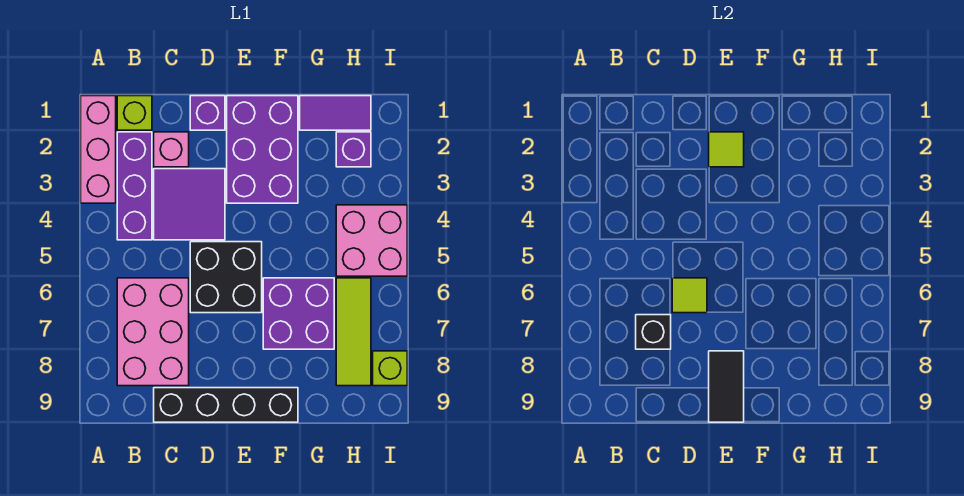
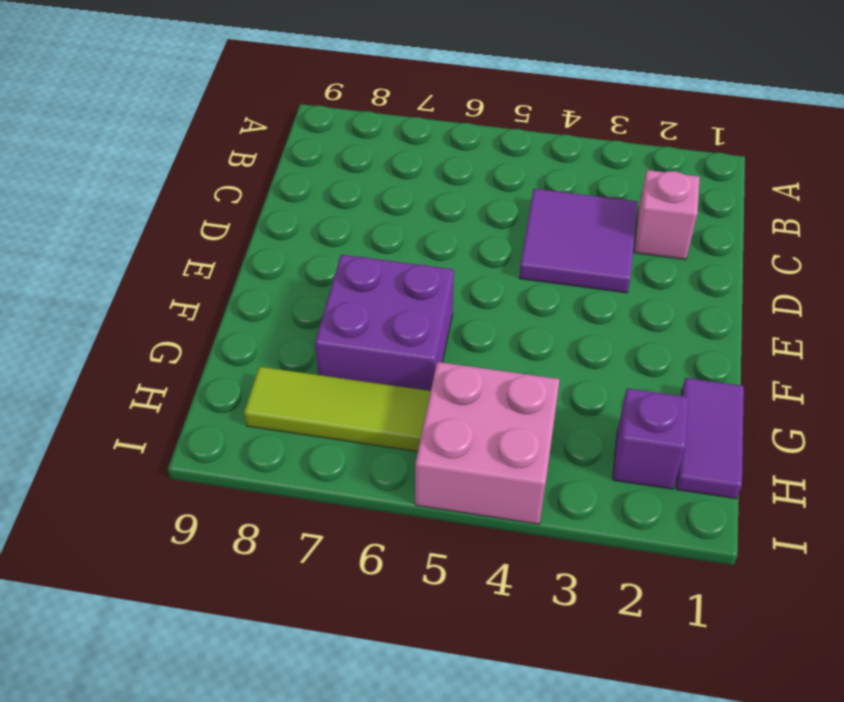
none -> pink brick A1:A3 level 1
none -> lime brick B1 level 1
none -> purple brick B2:B4 level 1

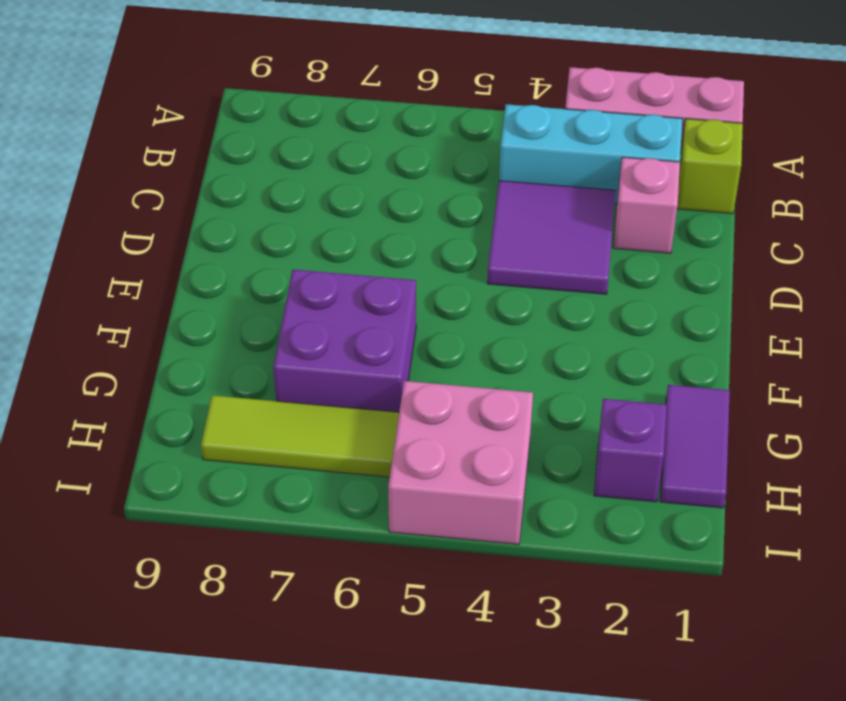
cyan brick B2:B4 level 1 -> purple brick B2:B4 level 1
none -> pink brick B6:C8 level 1
none -> black brick C9:F9 level 1
none -> purple brick D1 level 1

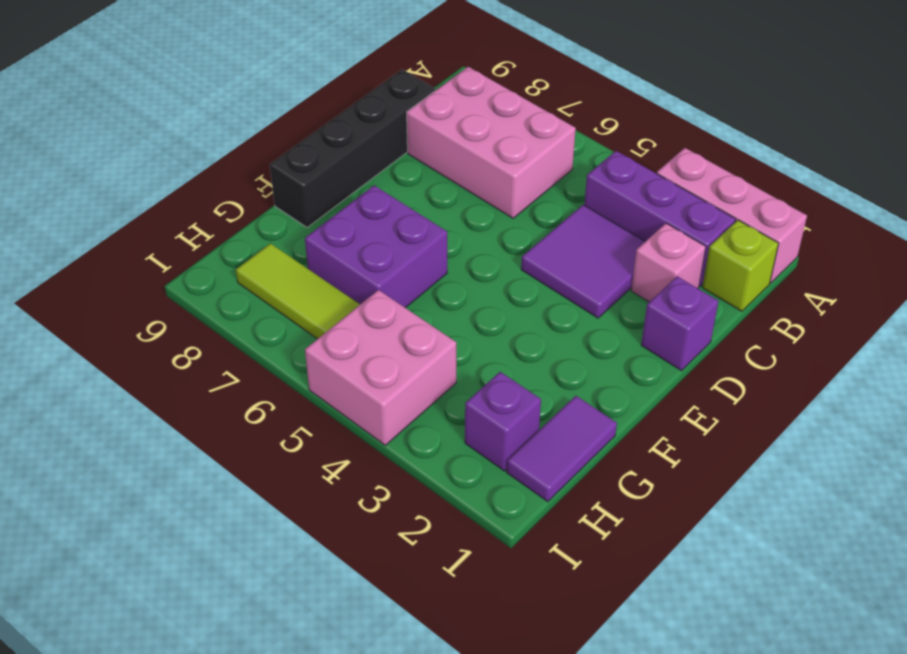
none -> black brick D5:E6 level 1
none -> purple brick E1:F3 level 1
none -> lime brick I8 level 1

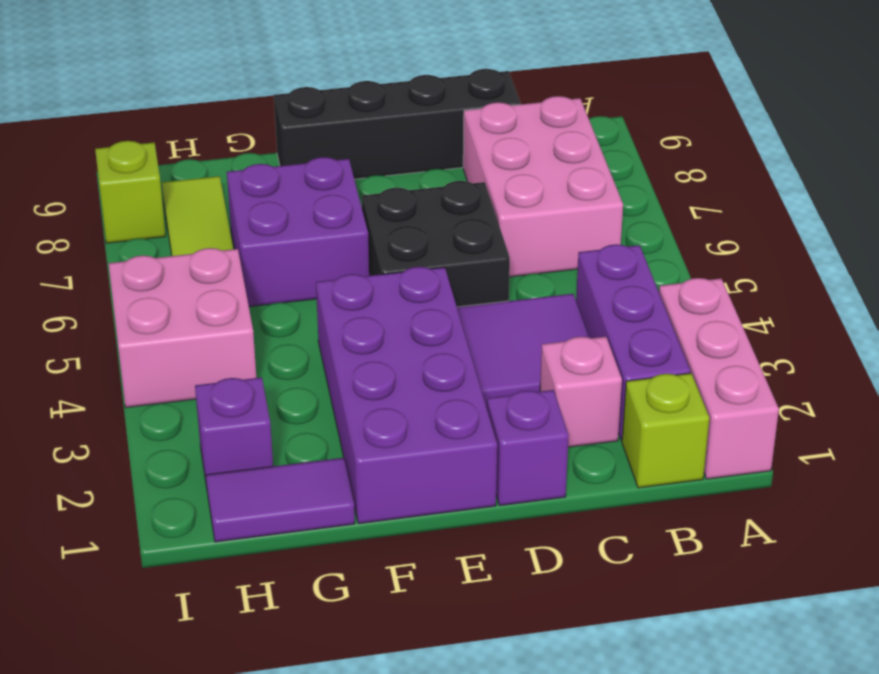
purple brick E1:F4 level 1 -> purple brick E1:F3 level 1
none -> black brick C7 level 2
none -> lime tile D6 level 2
none -> lime tile E2 level 2

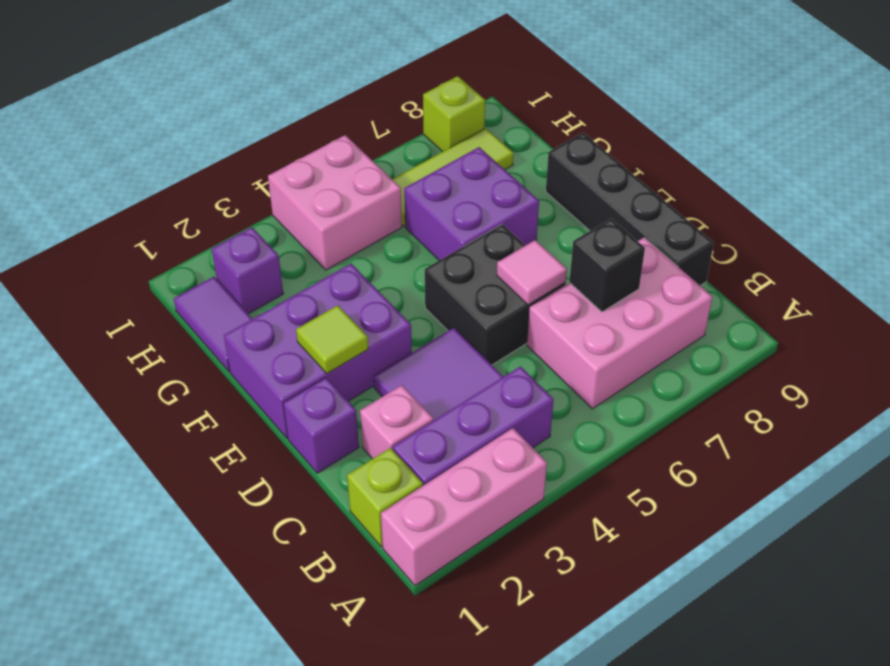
pink tile D6 level 2 -> lime tile D6 level 2
none -> black tile E8:E9 level 2

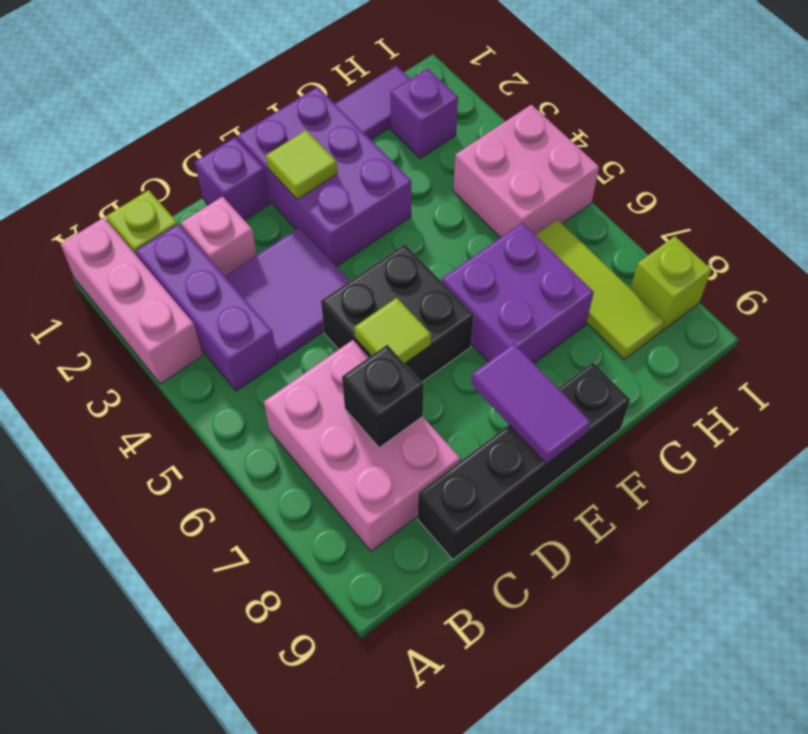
purple tile E8:E9 level 2 -> black tile E8:E9 level 2

